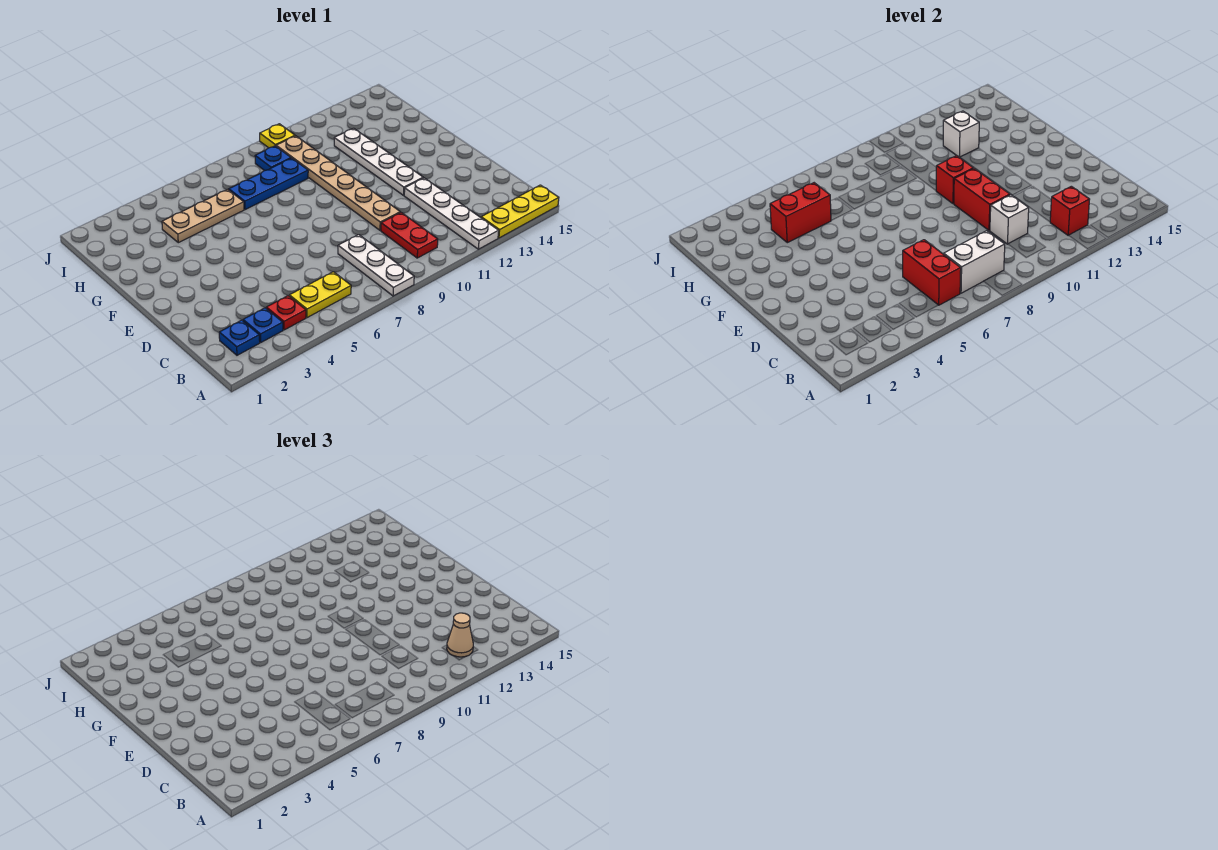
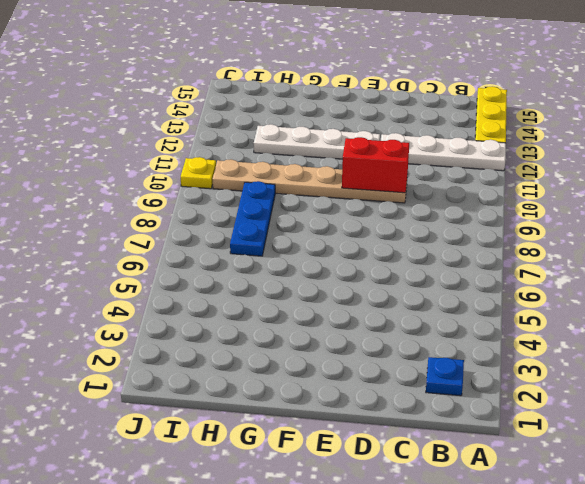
none -> white plate A8:C8 level 1
none -> blue plate B3 level 1
none -> red plate B4 level 1

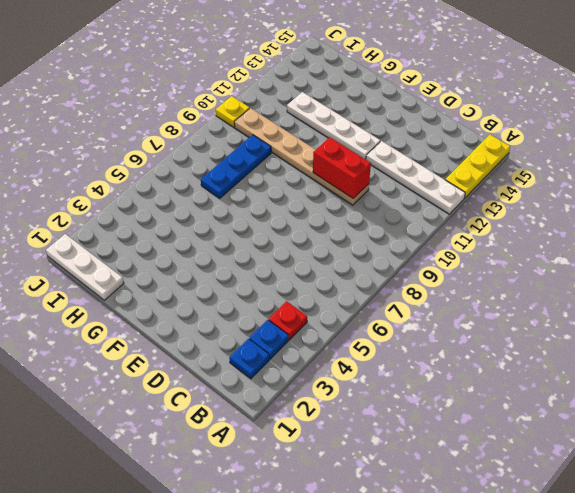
white plate H1:J1 level 1 -> white plate A8:C8 level 1
none -> yellow plate B5:B6 level 1
none -> red plate B10:C10 level 1
none -> tan plate H4:H6 level 1

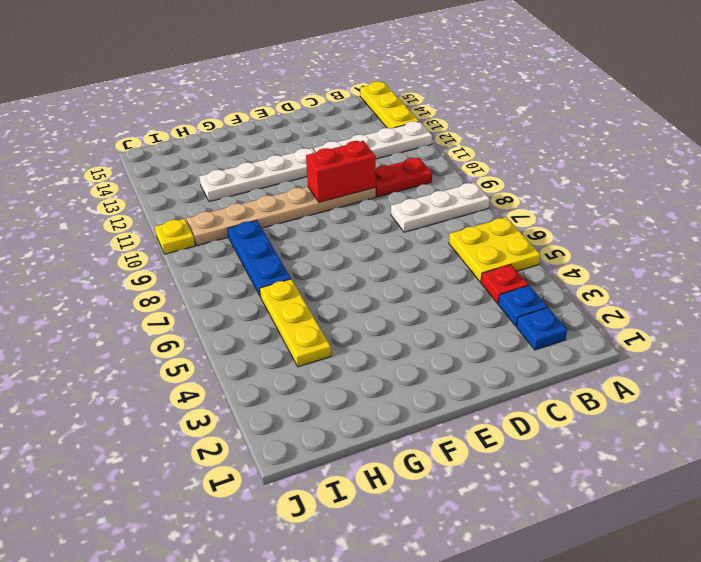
yellow plate A5:B6 level 1 -> yellow plate B5:B6 level 1
yellow plate H4:H6 level 1 -> tan plate H4:H6 level 1
none -> blue plate I9 level 1
none -> red brick B6:C6 level 2
none -> white brick B7:B8 level 2

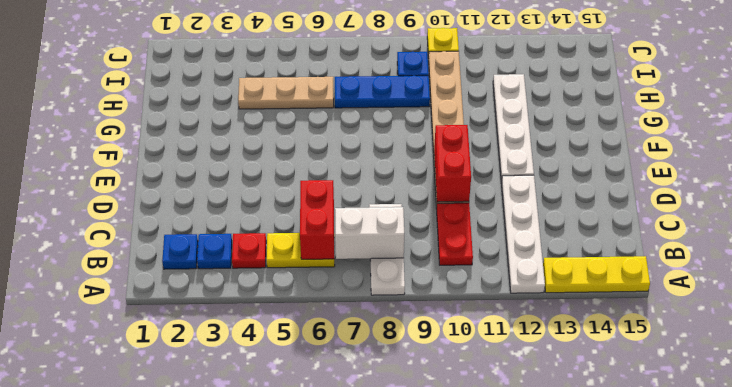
none -> red brick B12 level 2
none -> white brick C10 level 2
none -> red brick F10 level 2

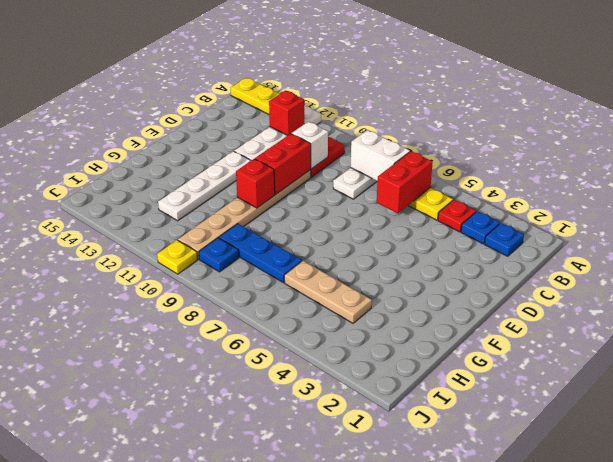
none -> red brick H4:H5 level 2
none -> white brick H12 level 2
none -> tan cone B12 level 3

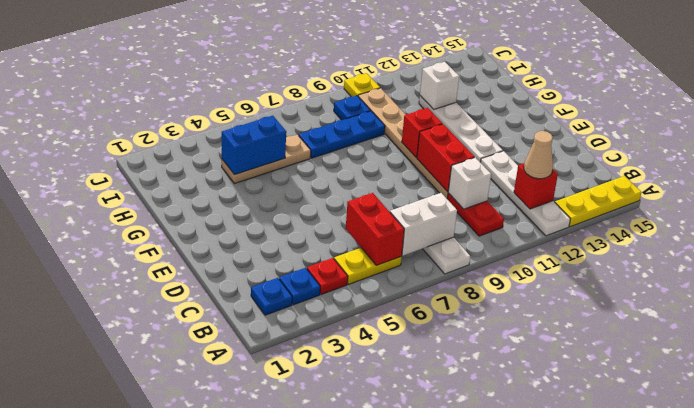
blue brick H4:H5 level 2 -> red brick H4:H5 level 2

